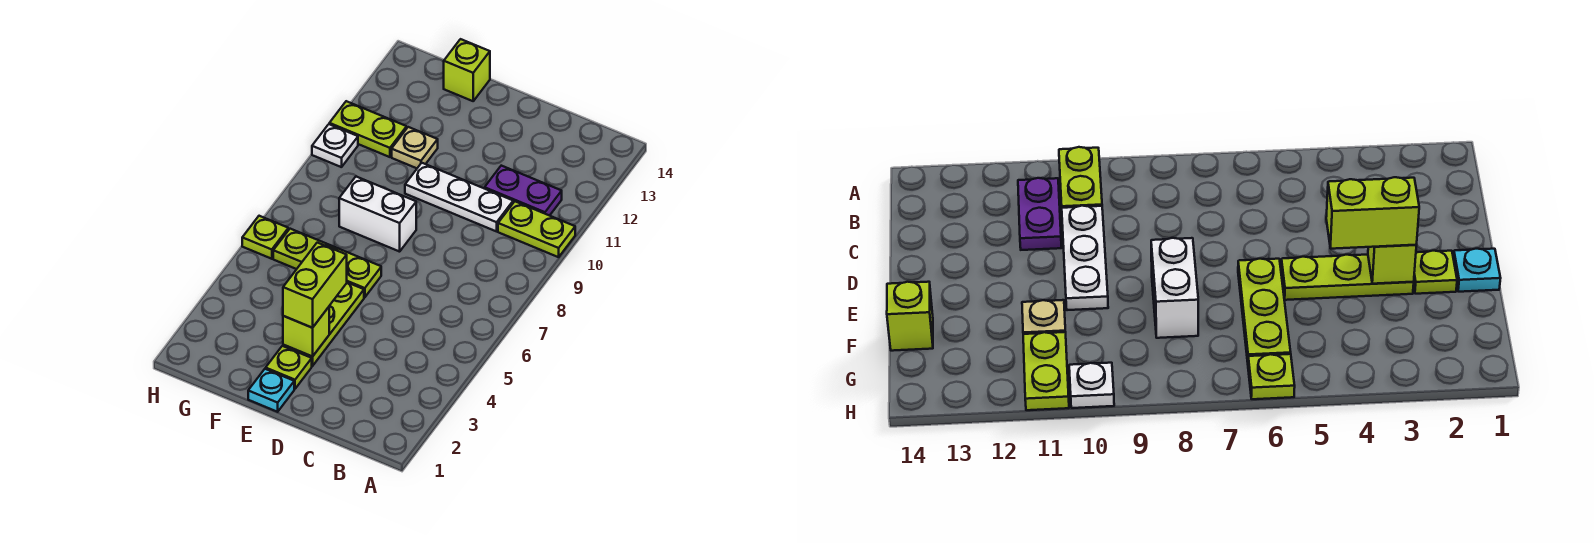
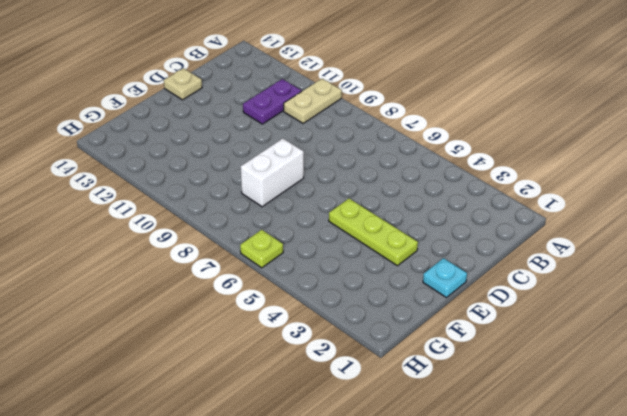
tan plate A10:B10 level 1 -> lime plate A10:B10 level 1
tan plate D14 level 1 -> tan plate F11 level 1
none -> white plate C10:E10 level 1
none -> lime plate E2 level 1
none -> lime plate E6:G6 level 1

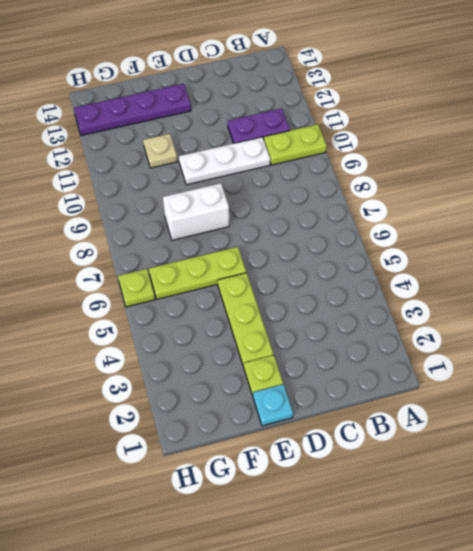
purple plate E13:H13 level 1 -> none
none -> lime brick F14 level 1
none -> lime plate G11:H11 level 1
none -> white plate H10 level 1

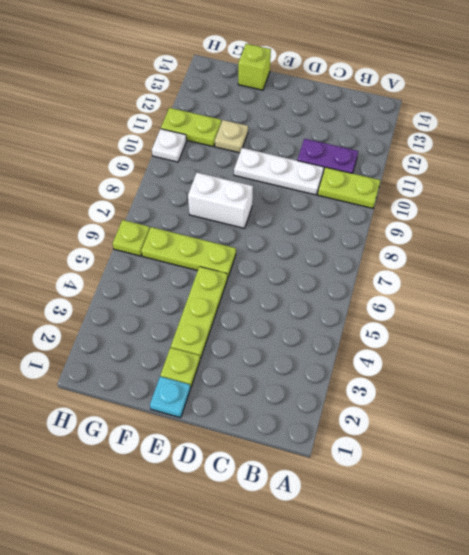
none -> lime brick E3 level 2
none -> lime brick E3:E4 level 3

